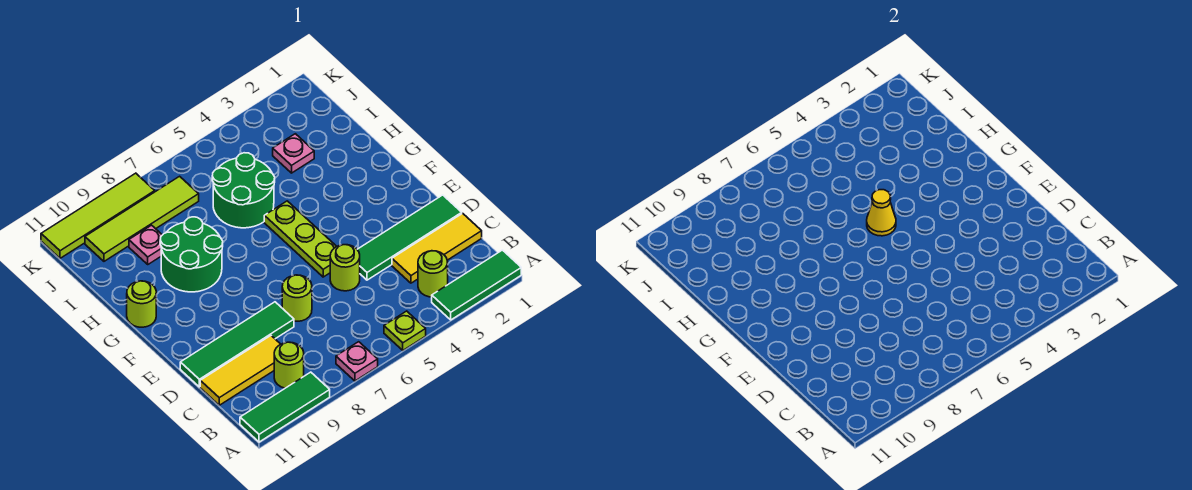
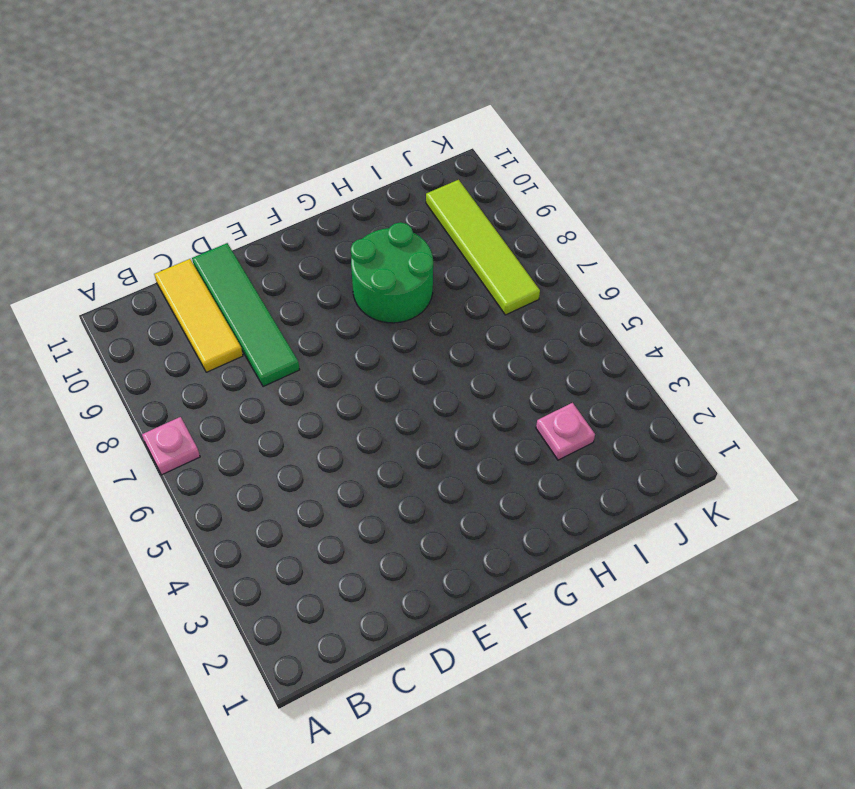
none -> green tile A1:A3 level 1
none -> lime plate A5 level 1
none -> green tile A9:A11 level 1

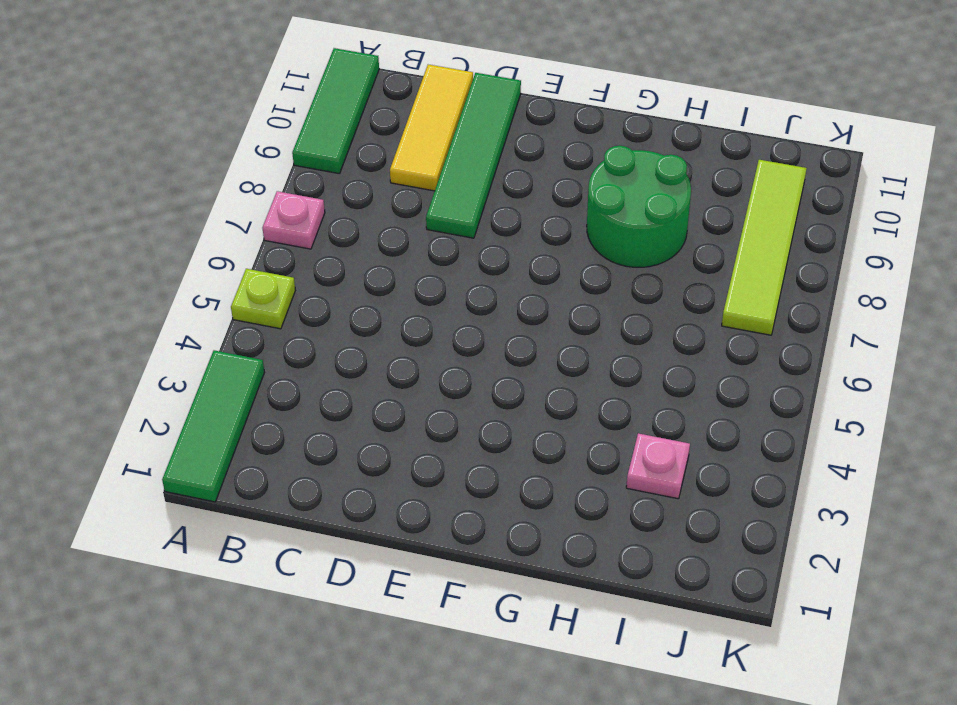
none -> lime round brick B3 level 1
none -> lime round brick B9 level 1
none -> yellow tile C1:C3 level 1

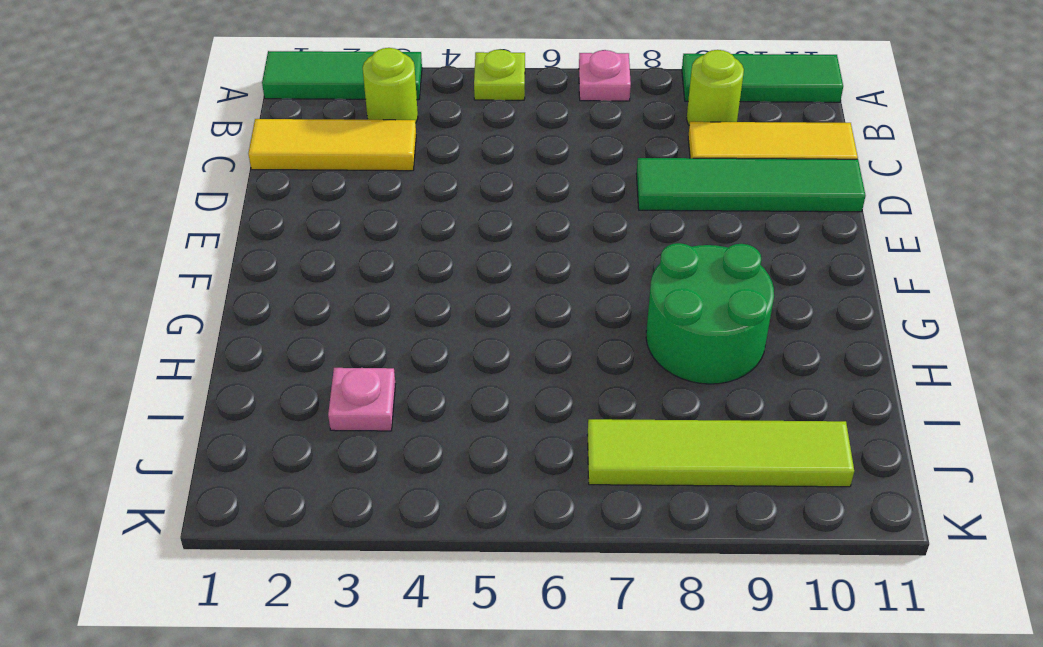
none -> green tile D1:D4 level 1
none -> lime round brick D5 level 1
none -> lime round brick D7 level 1

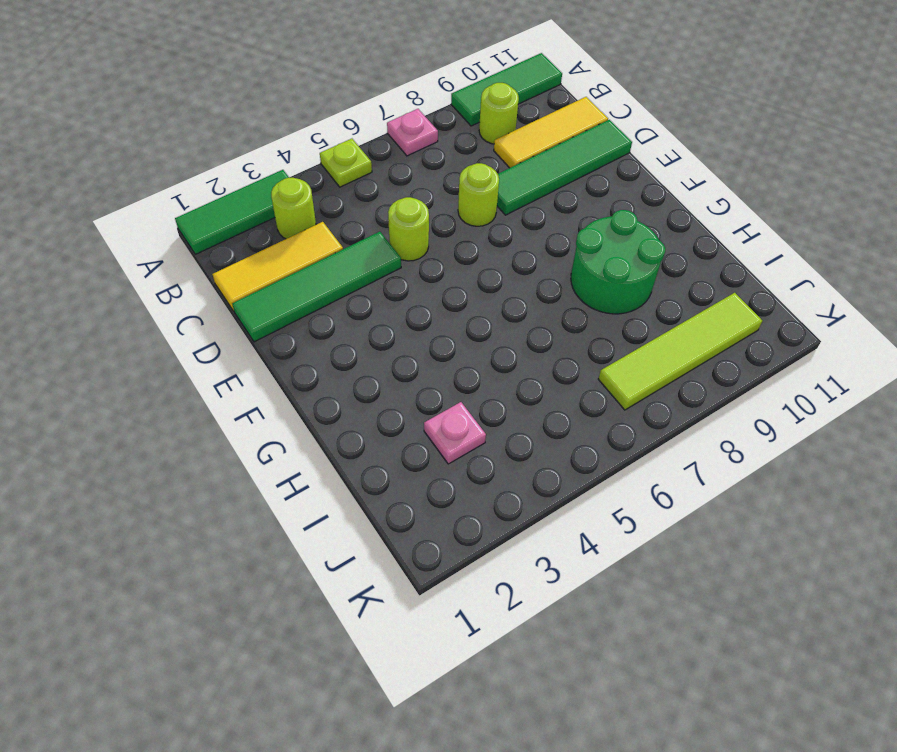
none -> lime plate E5:G5 level 1
none -> lime round brick G11 level 1
none -> green round brick H5:I6 level 1

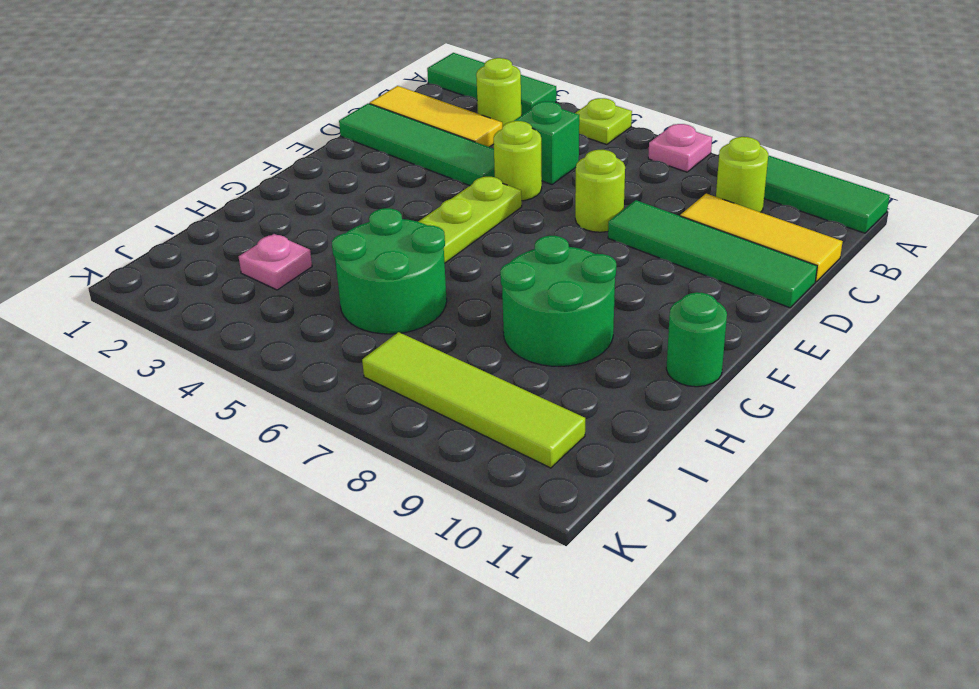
green brick C5 level 1 -> none
green round brick G11 level 1 -> lime round brick G11 level 1
none -> pink plate I9 level 1
none -> lime tile K8:K11 level 1
none -> yellow cone G5 level 2

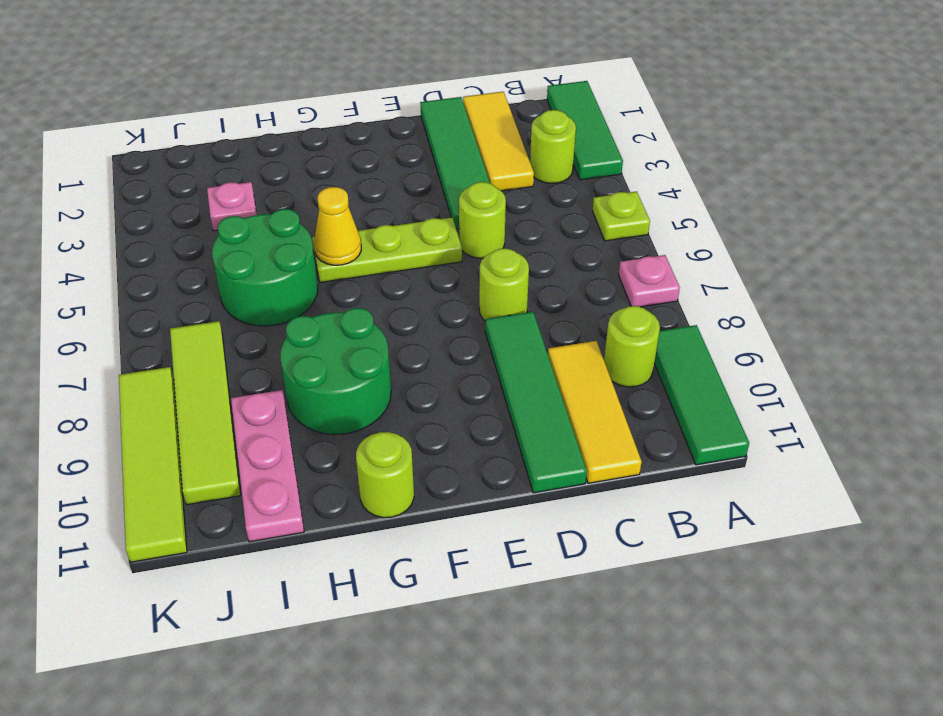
pink plate I9:I11 level 1 -> pink plate I9 level 1

